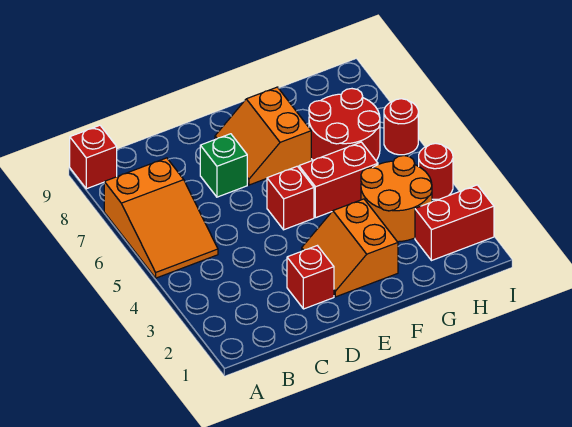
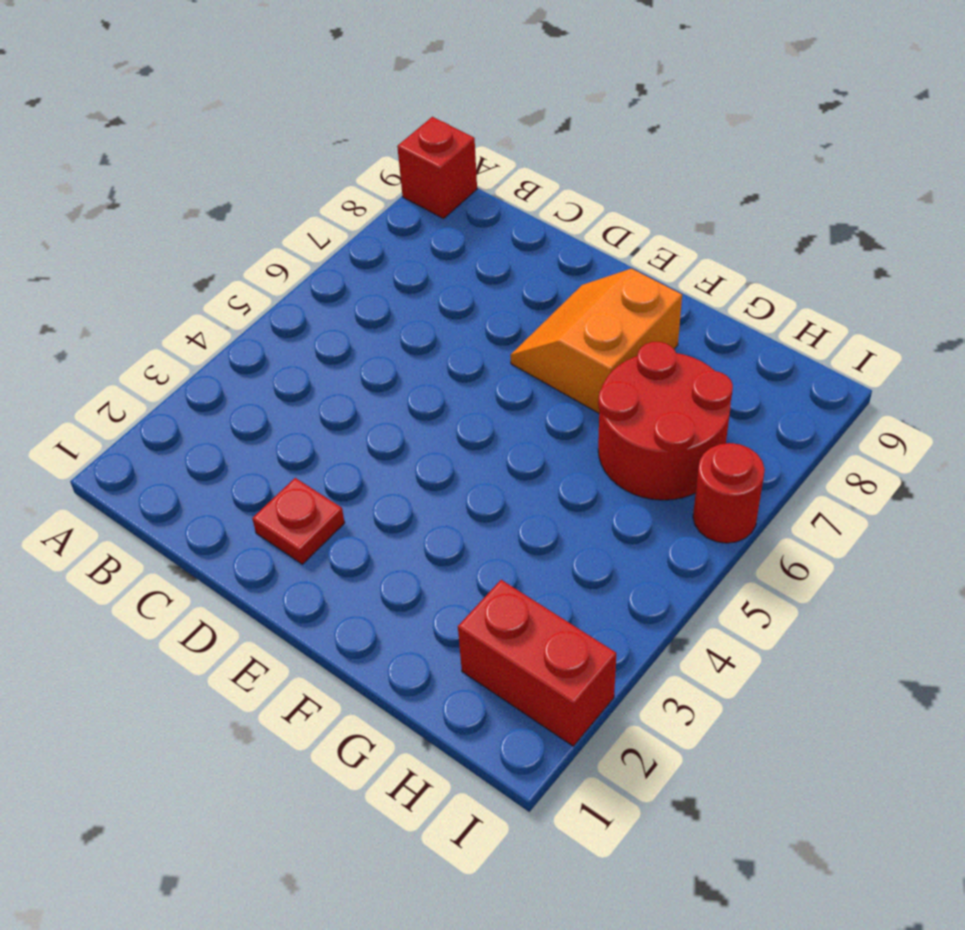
red plate D2 level 1 -> red brick D2 level 1
none -> orange slope A5:B7 level 1 top 7
none -> green brick D7 level 1
none -> orange slope E2:F3 level 1 top F

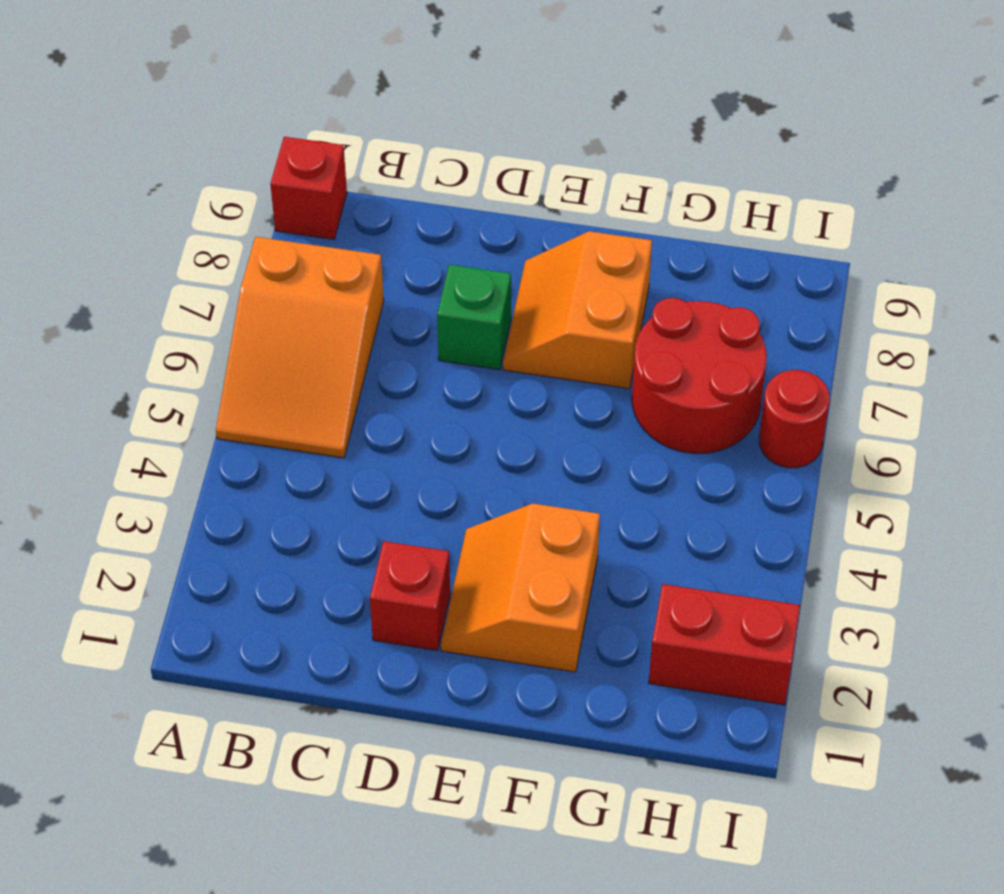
none -> red brick E5 level 1
none -> red brick F5:G5 level 1
none -> orange round brick G3:H4 level 1

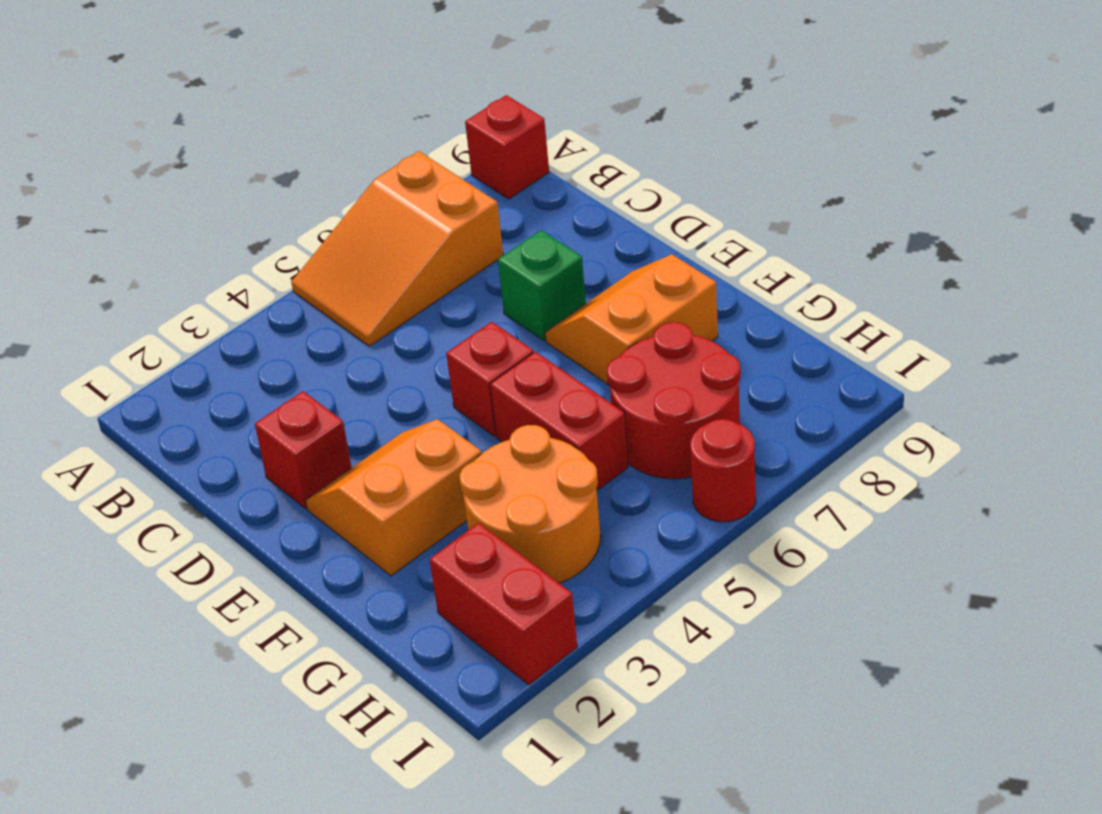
none -> red round brick I4 level 1

